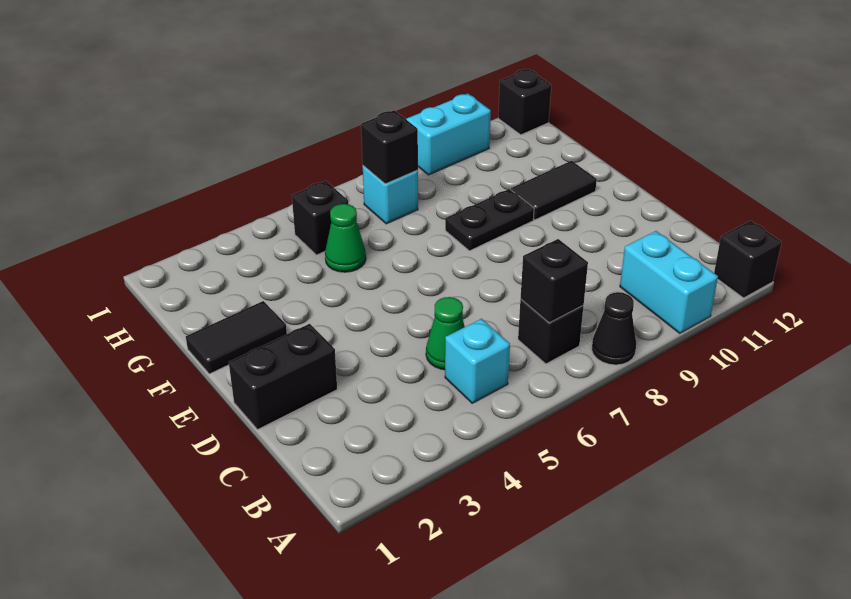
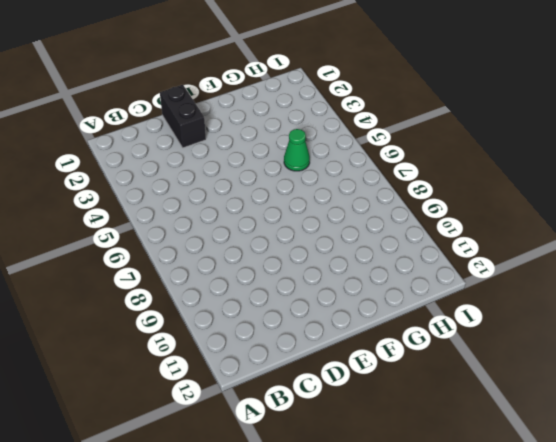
none -> black cone A8 level 1
none -> cyan brick A10:B10 level 1
none -> black brick A12 level 1

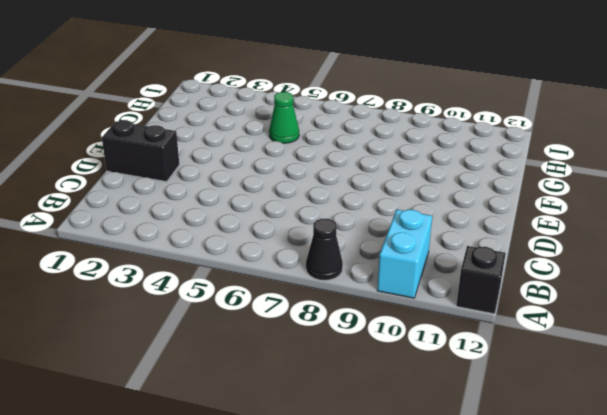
none -> cyan brick B5 level 1
none -> black brick B7 level 1
none -> green cone C5 level 1

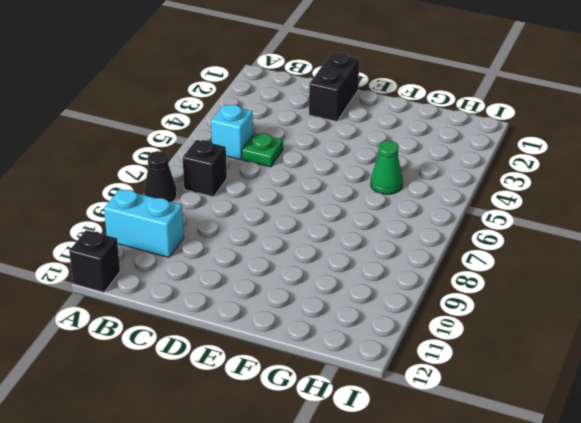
green plate C5 level 1 -> green cone C5 level 1
none -> black tile F1:F2 level 1
none -> black plate F8:F9 level 1
none -> black tile F10:F11 level 1

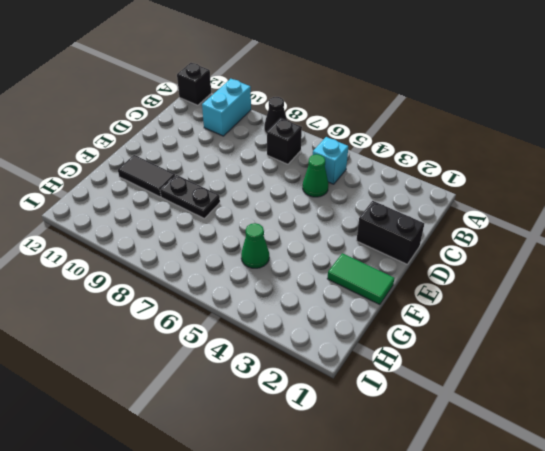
green tile F1:F2 level 1 -> black tile F1:F2 level 1
none -> black brick H5 level 1
none -> cyan brick H7 level 1
none -> cyan brick I9:I10 level 1

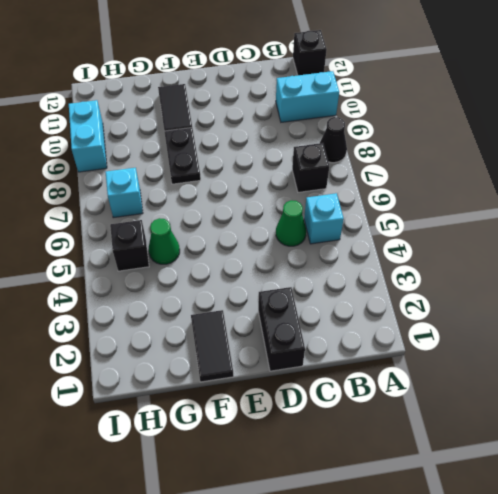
none -> black brick I12 level 1
none -> black brick B7 level 2
none -> black brick H7 level 2

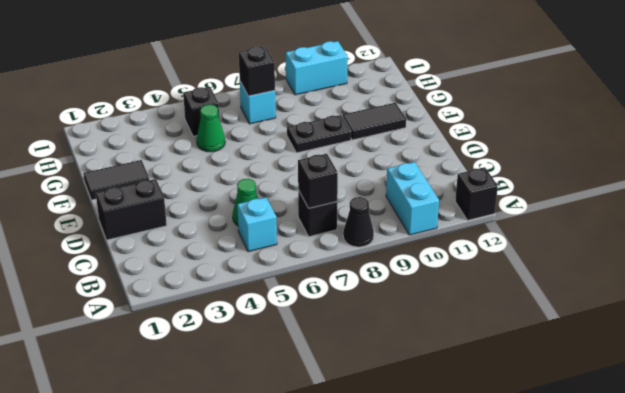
none -> black brick I12 level 1

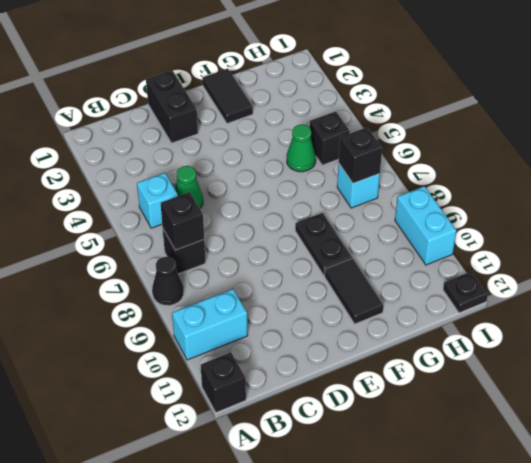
black plate I12 level 1 -> black brick I12 level 1

